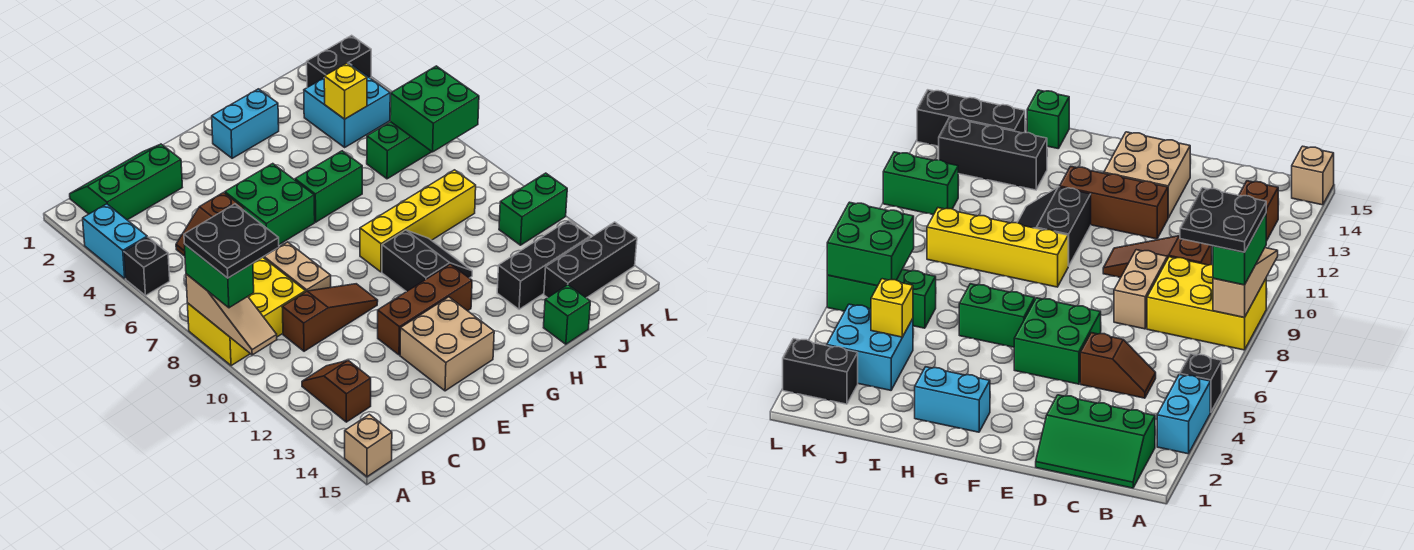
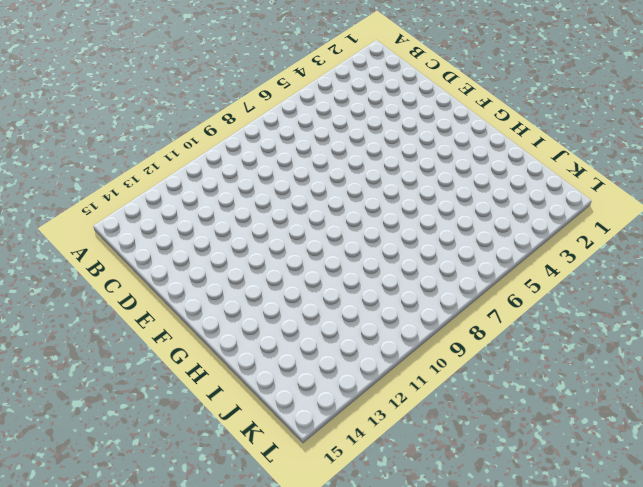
none -> cyan brick A3:A4 level 1
none -> black brick A5 level 1
none -> yellow brick A8:C9 level 1

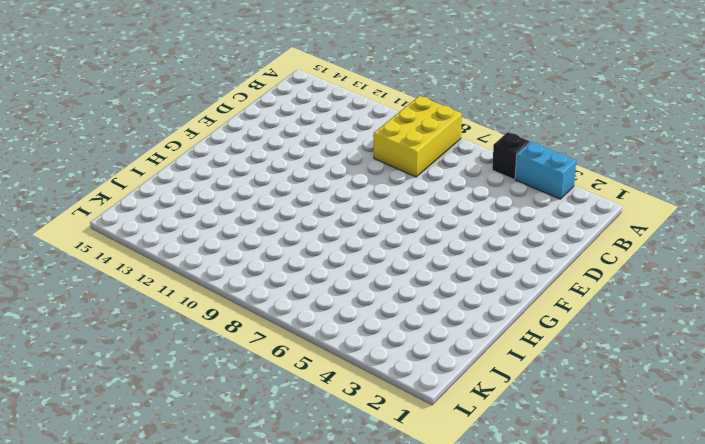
none -> tan brick A15 level 1
none -> green slope B1:D2 level 1 top 2
none -> brown slope B12:B13 level 1 top 13

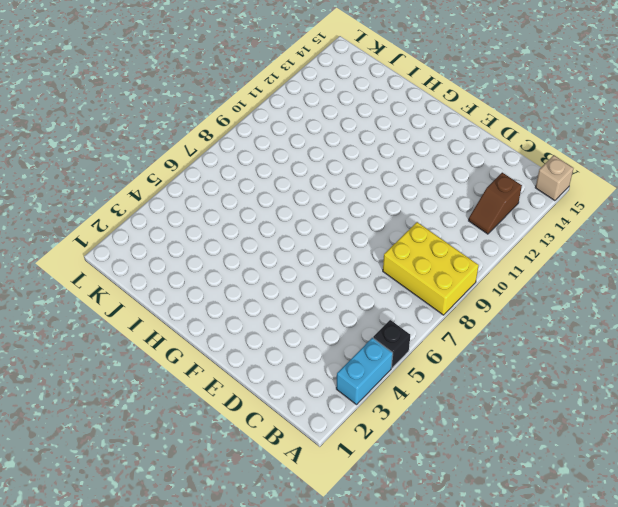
none -> green slope B1:D2 level 1 top 2
none -> brown slope C5:D5 level 1 top D
none -> brown slope C10:E10 level 1 top C

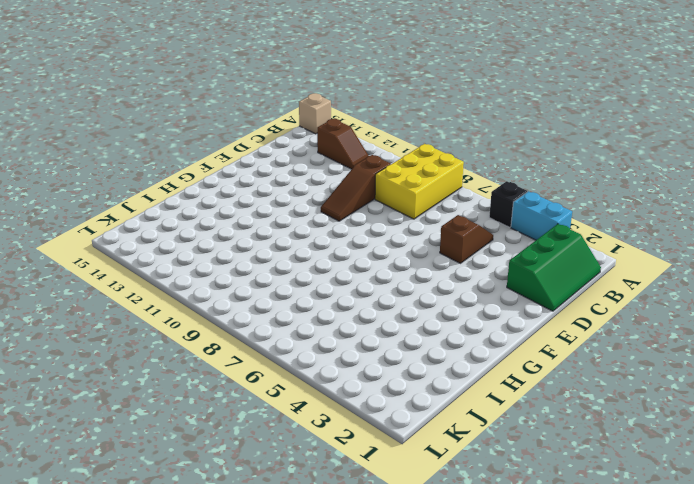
none -> tan brick D8:D9 level 1
none -> green brick E5:F6 level 1
none -> brown brick E12:G12 level 1

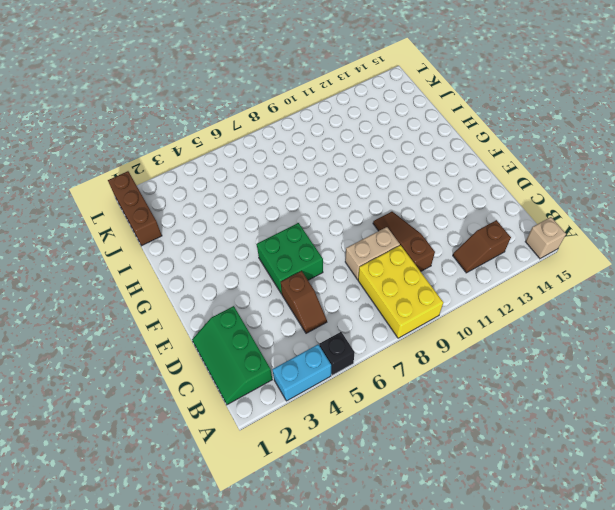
brown brick J1:L1 level 1 -> brown brick E12:G12 level 1
none -> tan brick E13:F14 level 1
none -> cyan brick G2:H2 level 1
none -> green brick G6:H6 level 1

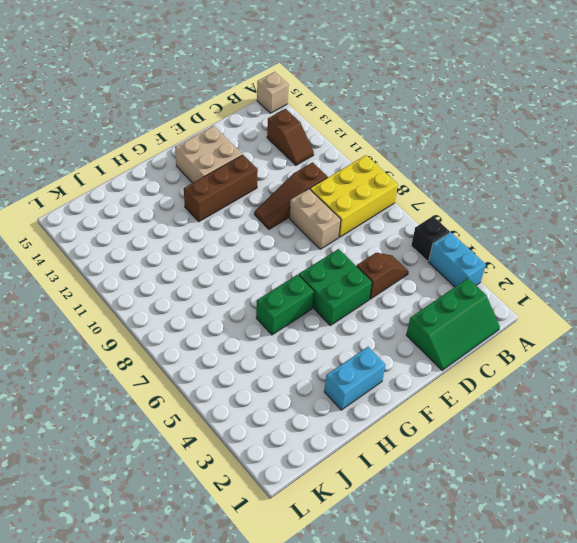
none -> yellow brick G9:J9 level 1
none -> black slope G10:H11 level 1 top G
none -> black brick I13:K13 level 1

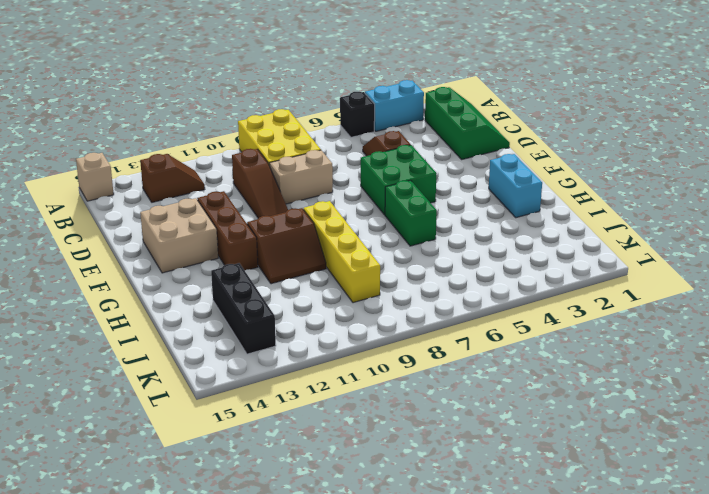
brown slope G10:H11 level 1 top G -> black slope G10:H11 level 1 top G
none -> green brick I15 level 1
none -> cyan brick J3:K4 level 1
none -> green brick J6:L6 level 1

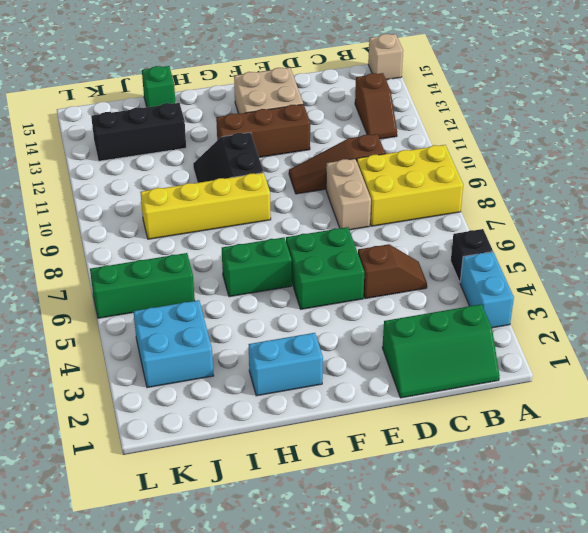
none -> black brick J14:L14 level 1
none -> black brick K2:L2 level 1
none -> green brick K11:L11 level 1

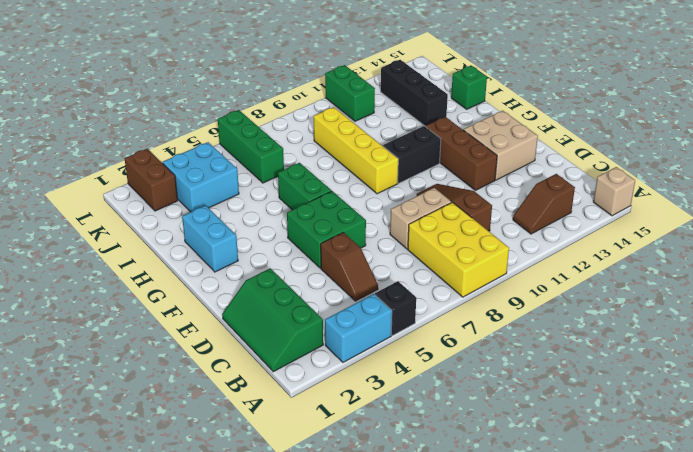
brown brick K2:L2 level 1 -> black brick K2:L2 level 1
none -> black brick J14:L14 level 1
none -> tan slope A8:A10 level 2 top 8
none -> yellow brick J4 level 2

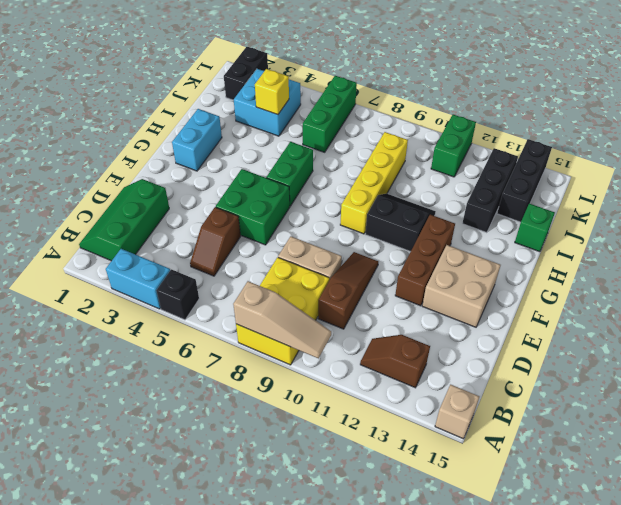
none -> green brick K6:L7 level 2
none -> green brick A8:A9 level 3
none -> black plate A8:B9 level 4

